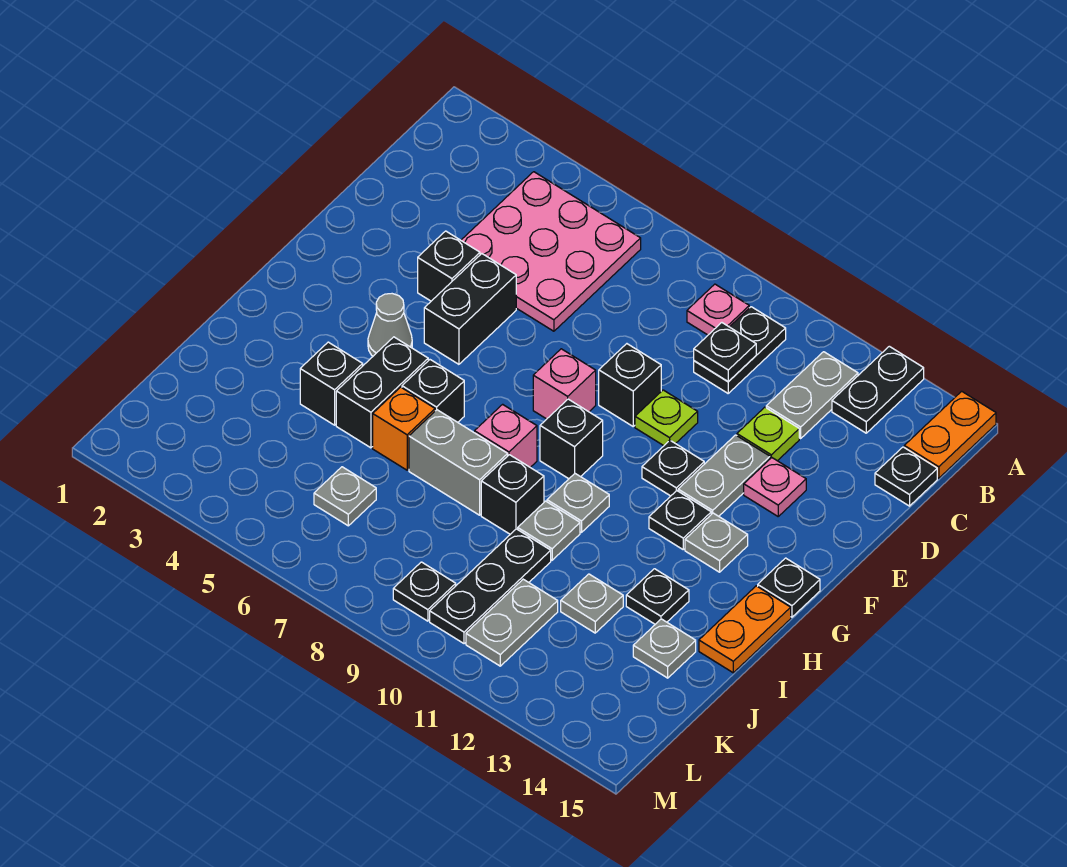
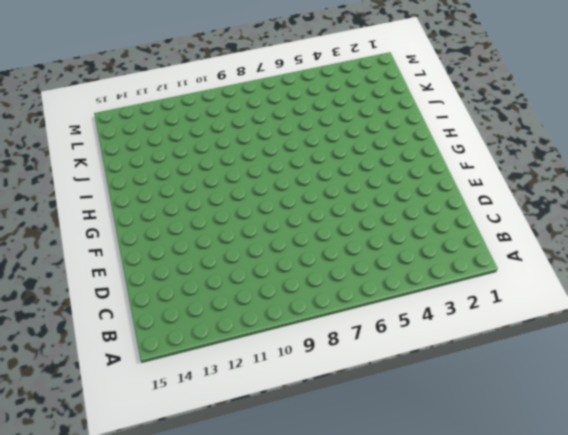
none -> black plate A13:B13 level 1
none -> orange plate A15:B15 level 1
none -> pink plate B4:D6 level 1
none -> pink plate B9 level 1

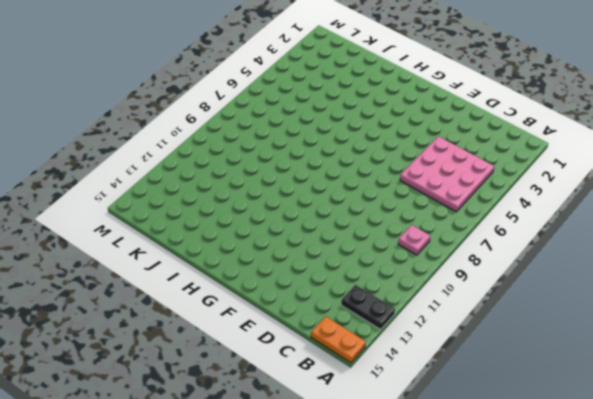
none -> black plate B10:C10 level 1
none -> grey plate B12:C12 level 1
none -> black plate C15 level 1
none -> lime plate D12 level 1

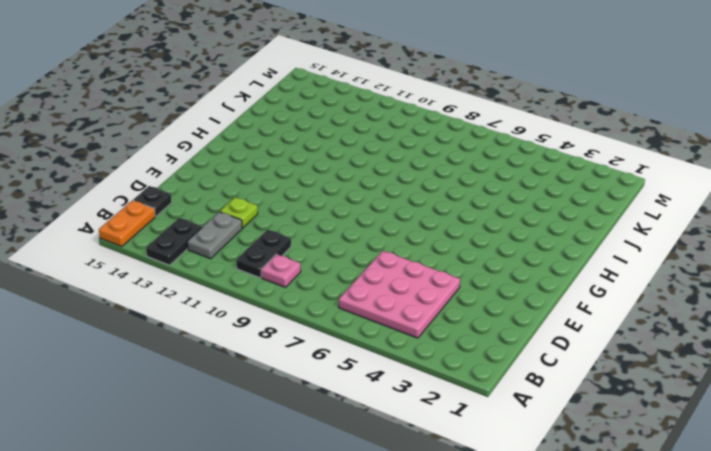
none -> black brick E4 level 1
none -> black brick E5:F5 level 1
none -> black brick E9 level 1
none -> lime plate E10 level 1

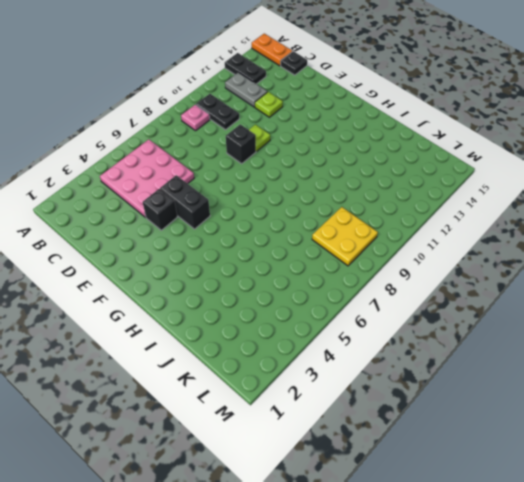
yellow plate K8:L9 level 1 -> black plate L9 level 1
none -> grey plate E12:F12 level 1
none -> pink plate E13 level 1
none -> pink brick F8 level 1
none -> black plate F11 level 1

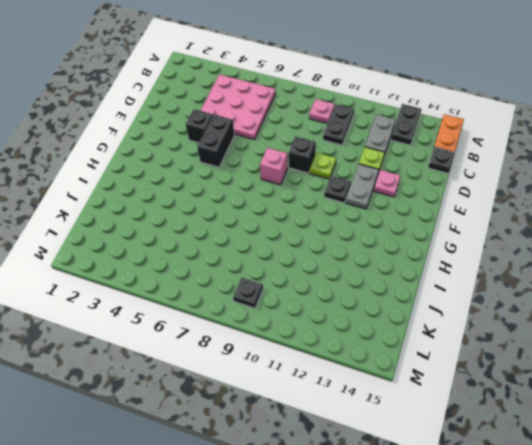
none -> grey cone G4 level 1
none -> black brick G9 level 1
none -> black plate G12 level 1
none -> grey plate G13 level 1

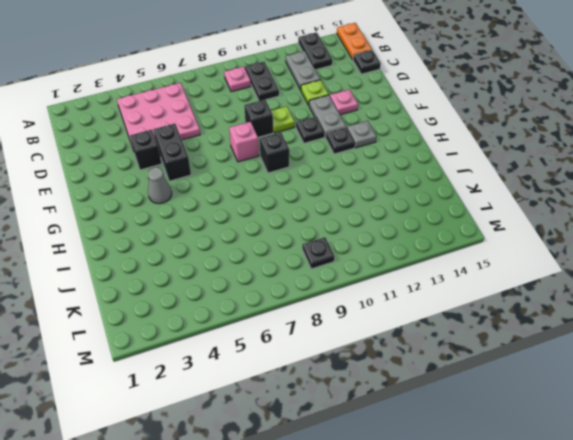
none -> black plate G15 level 1
none -> black brick H5:I5 level 1
none -> black brick H6 level 1
none -> pink brick H8 level 1

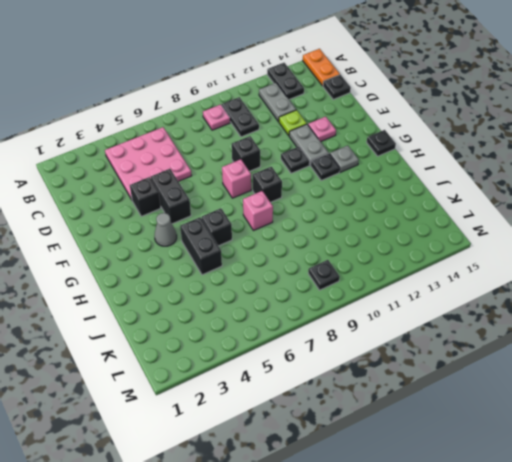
none -> lime plate E10 level 1
none -> grey plate H10 level 1
none -> orange plate H15:I15 level 1
none -> black brick I4 level 1

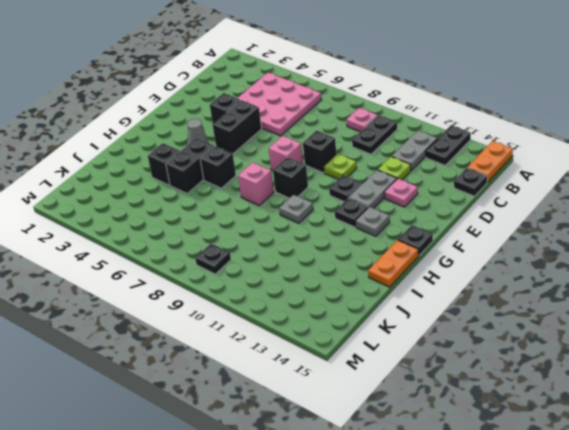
none -> orange brick I6 level 1
none -> grey brick I7:I8 level 1
none -> black brick I9 level 1
none -> grey plate I10 level 1

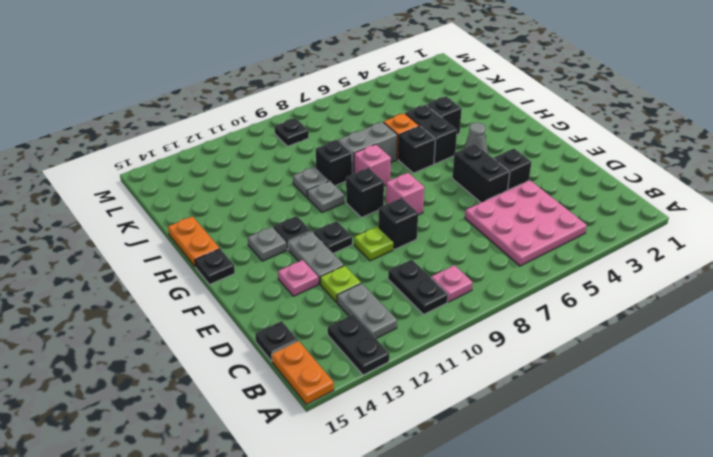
none -> black plate I13 level 1
none -> black plate J10:L10 level 1
none -> grey plate J12 level 1
none -> grey plate J14 level 1

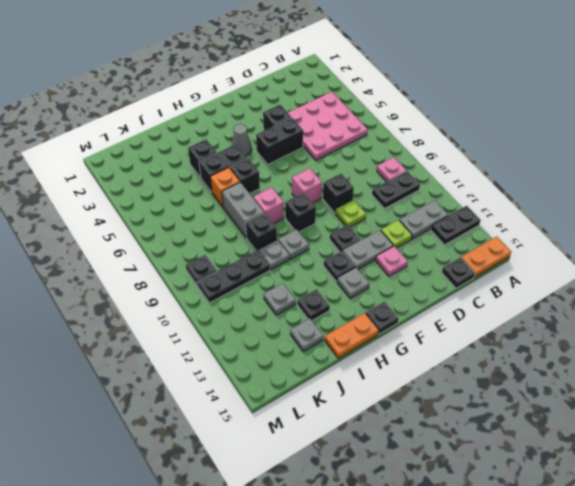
none -> grey plate K6 level 1
none -> grey plate K11:L11 level 1
none -> black plate C10 level 2

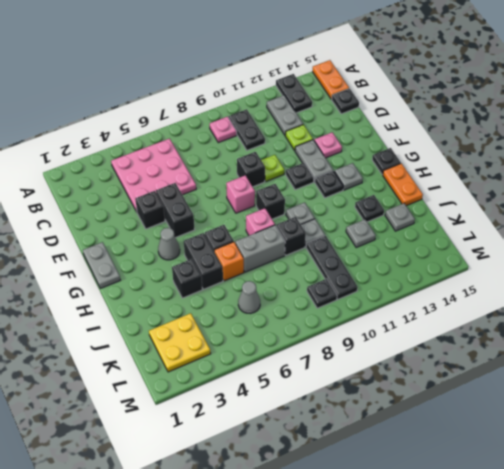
grey plate F1:G1 level 1 -> grey plate K11:L11 level 1
yellow plate K2:L3 level 1 -> none
grey cone K6 level 1 -> grey plate K6 level 1
none -> black plate C10 level 2

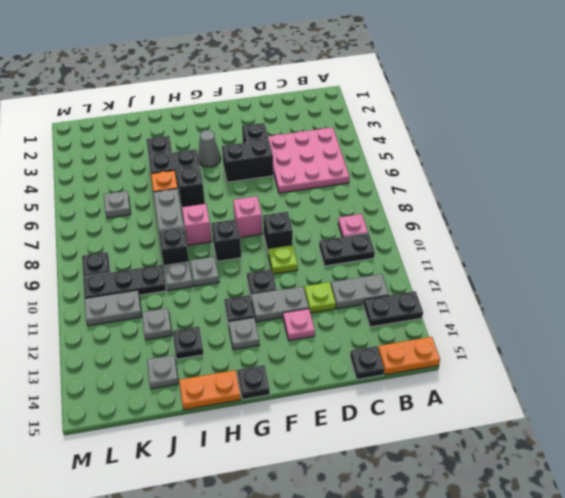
none -> black plate C10 level 2

